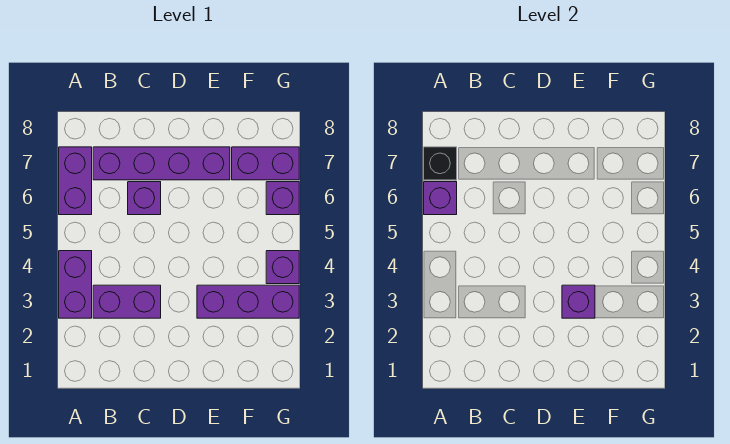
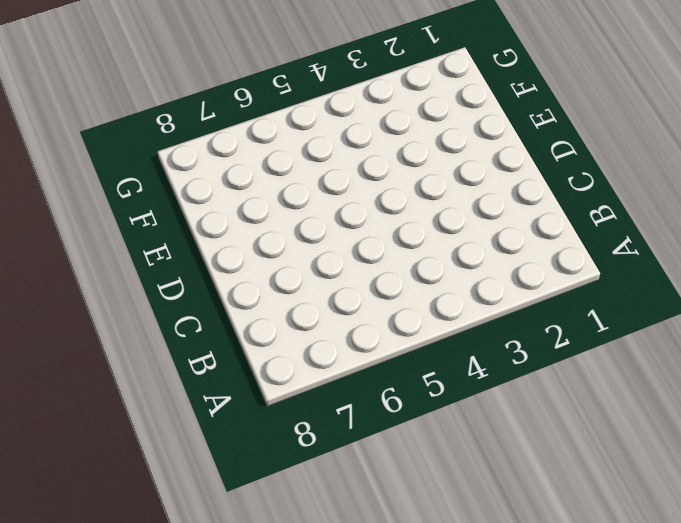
none -> purple brick A3:A4 level 1
none -> purple brick A6:A7 level 1
none -> purple brick B3:C3 level 1

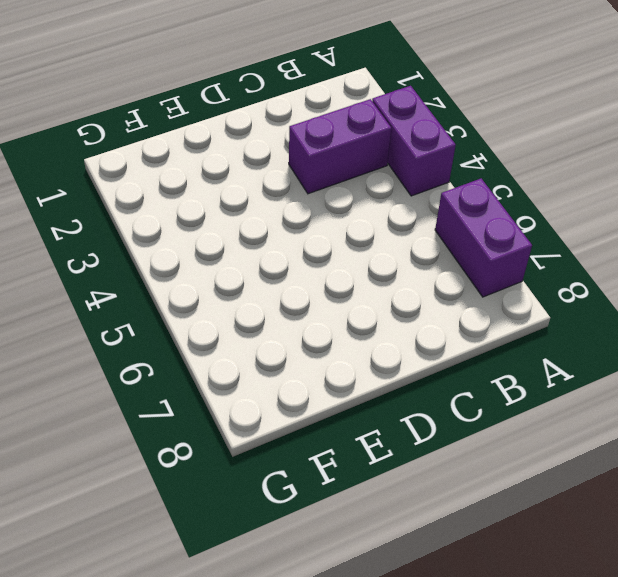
none -> purple brick B7:E7 level 1
none -> purple brick C6 level 1
none -> purple brick E3:G3 level 1

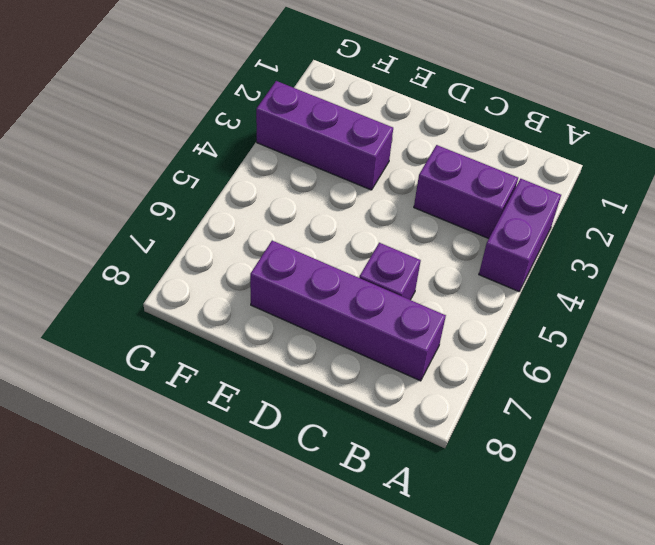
none -> purple brick A6:A7 level 1
none -> purple brick F7:G7 level 1
none -> purple brick G4 level 1

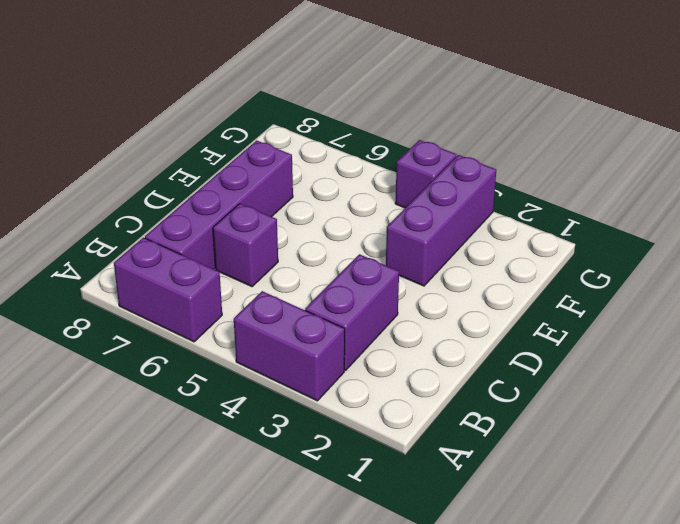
none -> purple brick F7:G7 level 1
none -> purple brick G6 level 1
none -> purple brick A6 level 2

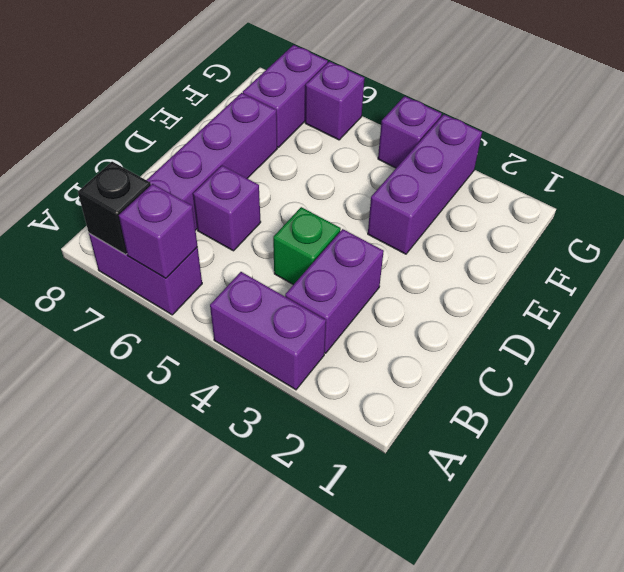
green brick C4 level 1 -> none
none -> purple brick E3 level 2

